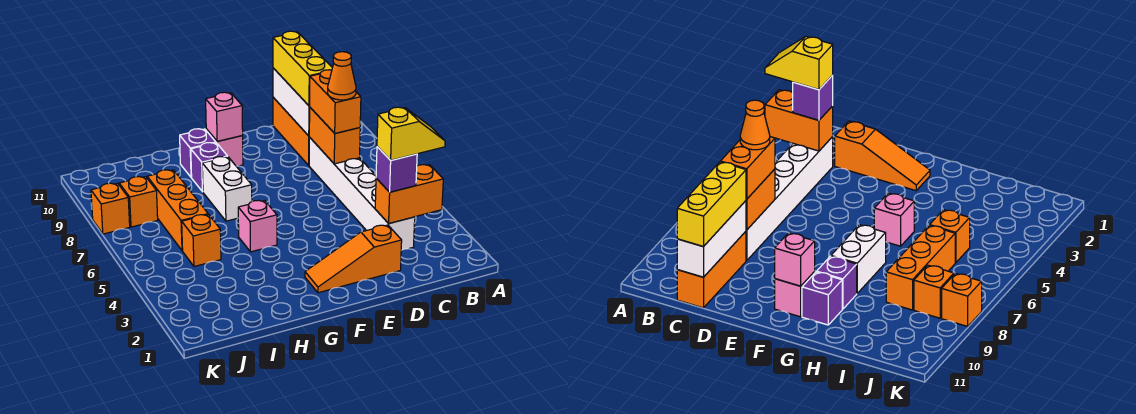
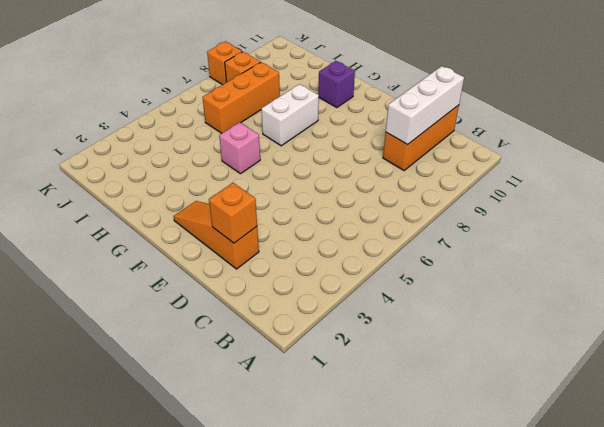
orange brick D2 level 2 -> orange brick I5 level 1
none -> white brick C3:C8 level 1
none -> pink brick F10 level 1
none -> purple brick G9 level 1

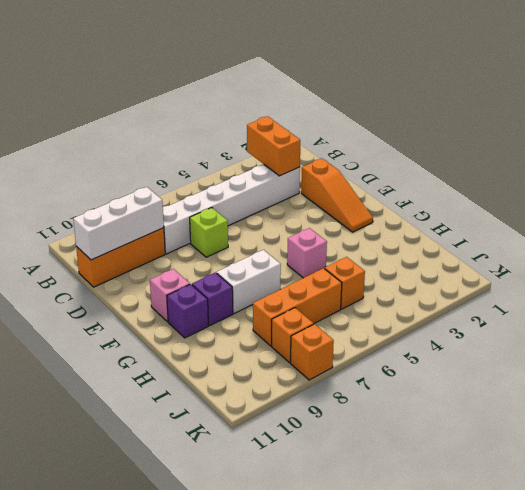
lime brick D7 level 1 -> none
none -> orange brick C7:C8 level 2
none -> pink brick F10 level 2
none -> purple brick C3 level 3

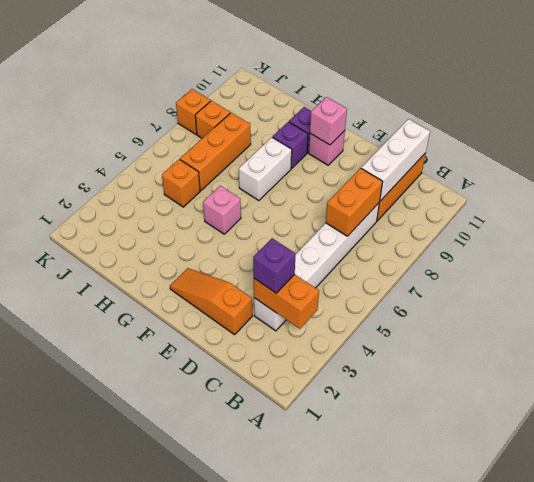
none -> orange brick C7:C8 level 3
none -> yellow brick C9:C11 level 3
none -> yellow slope B3:C3 level 4 top C

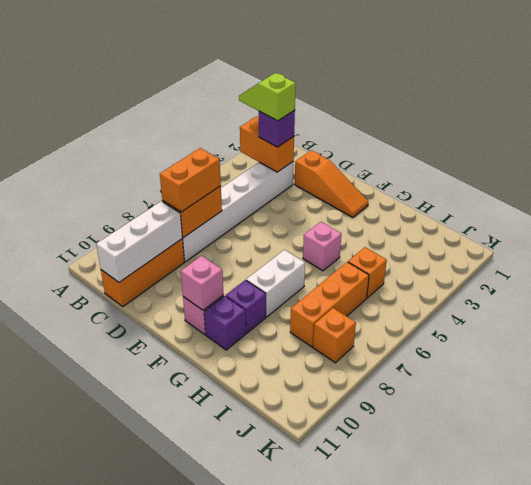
lime slope B3:C3 level 4 top C -> yellow slope B3:C3 level 4 top C
none -> orange brick K8 level 1
none -> yellow brick C9:C11 level 3
none -> orange cone C7 level 4

